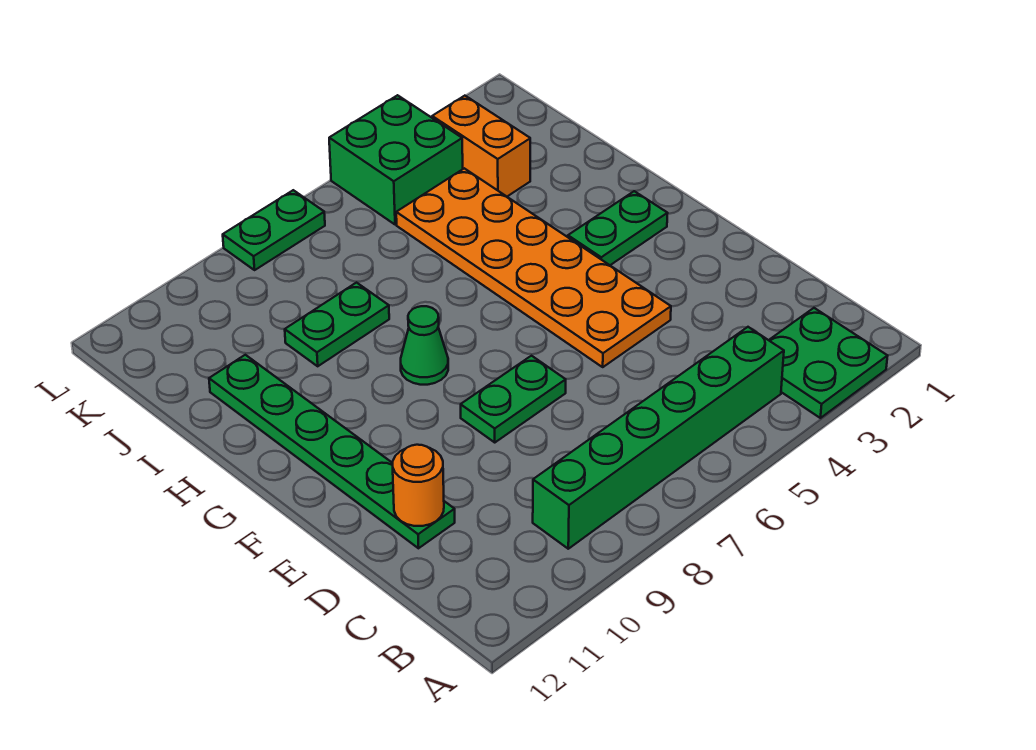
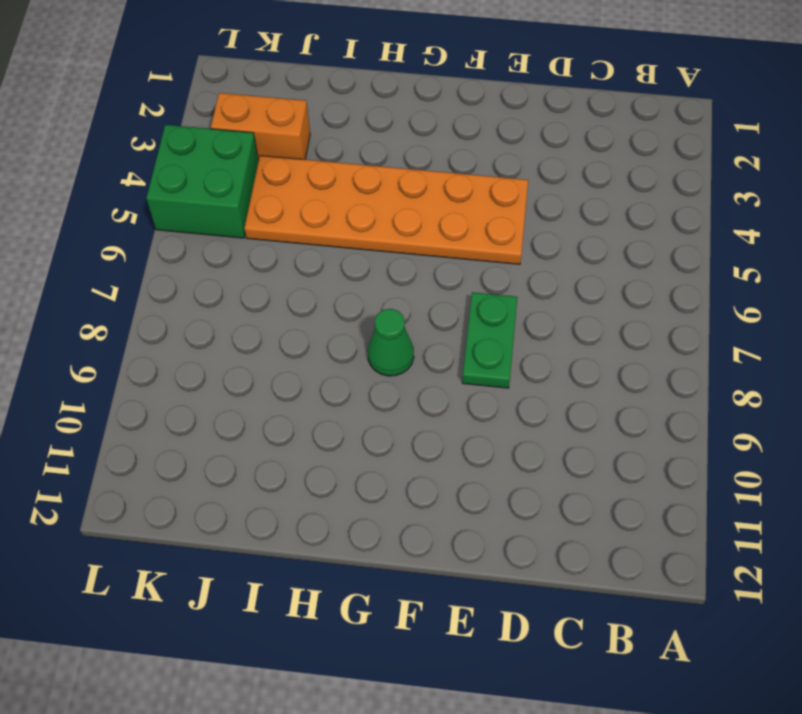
none -> green plate A2:B3 level 1
none -> green brick B4:B9 level 1
none -> green plate D11:I11 level 1

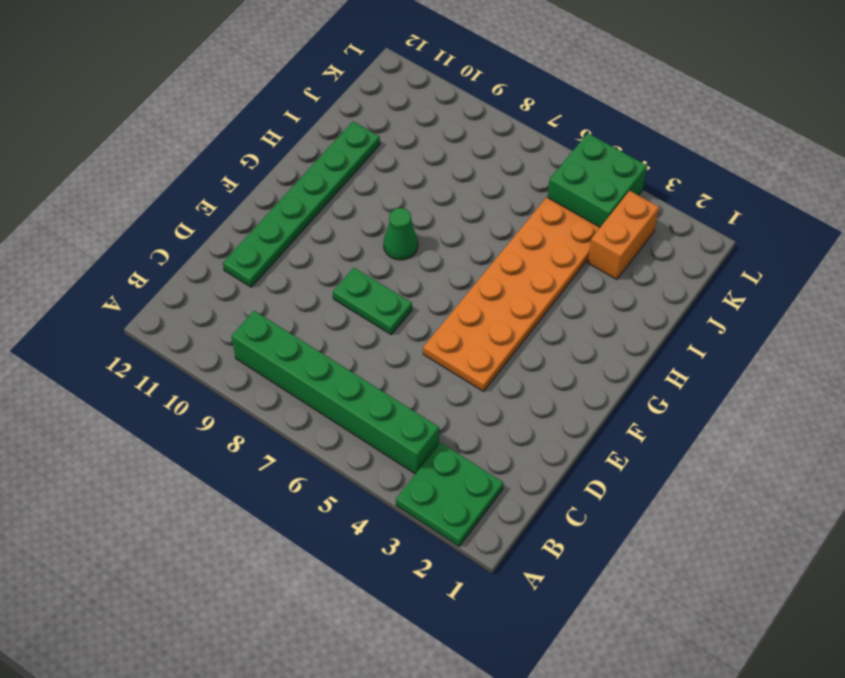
none -> green plate G2:G3 level 1
none -> green plate I8:I9 level 1
none -> green plate L7:L8 level 1

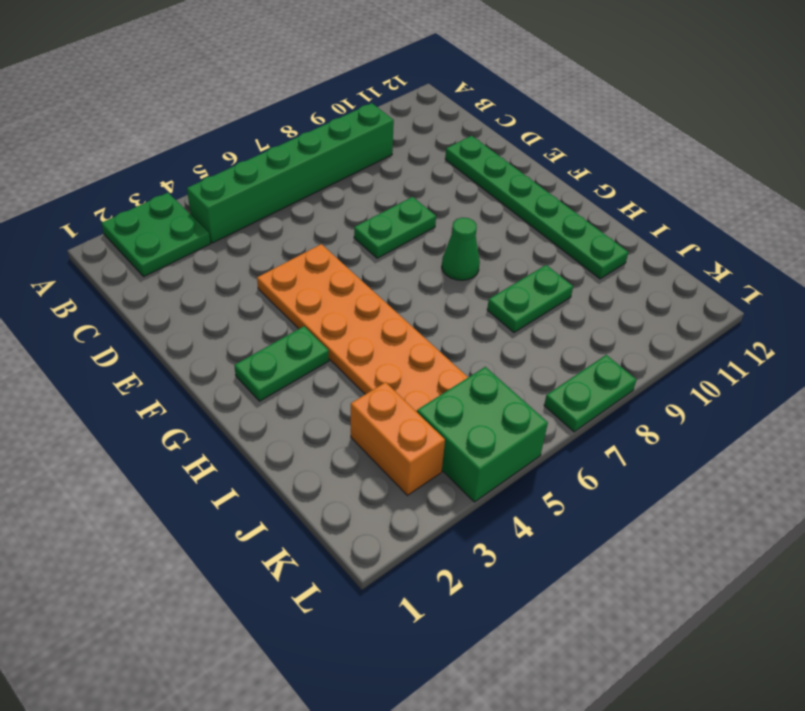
none -> orange round brick D11 level 2

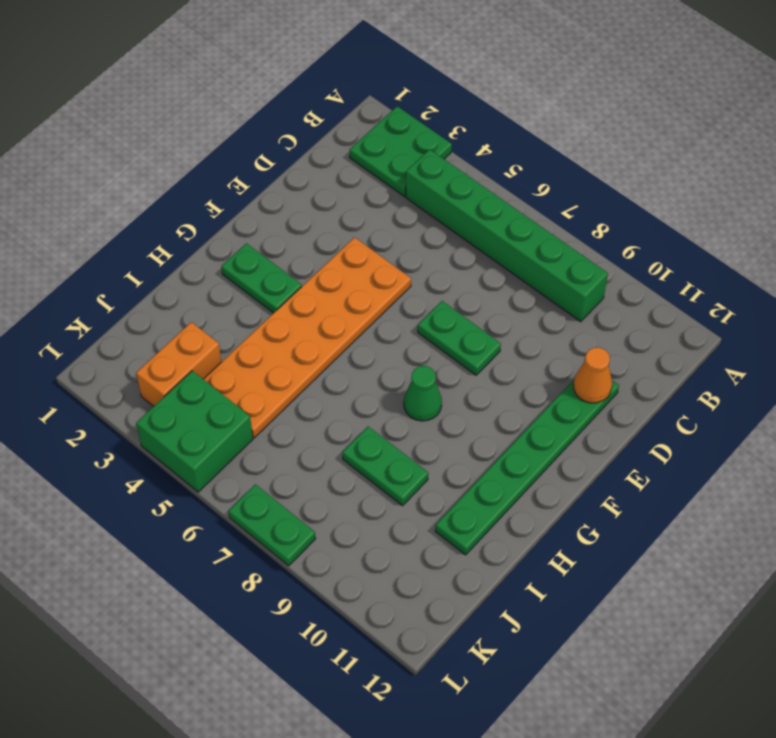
orange cone D11 level 2 -> orange round brick D11 level 2

